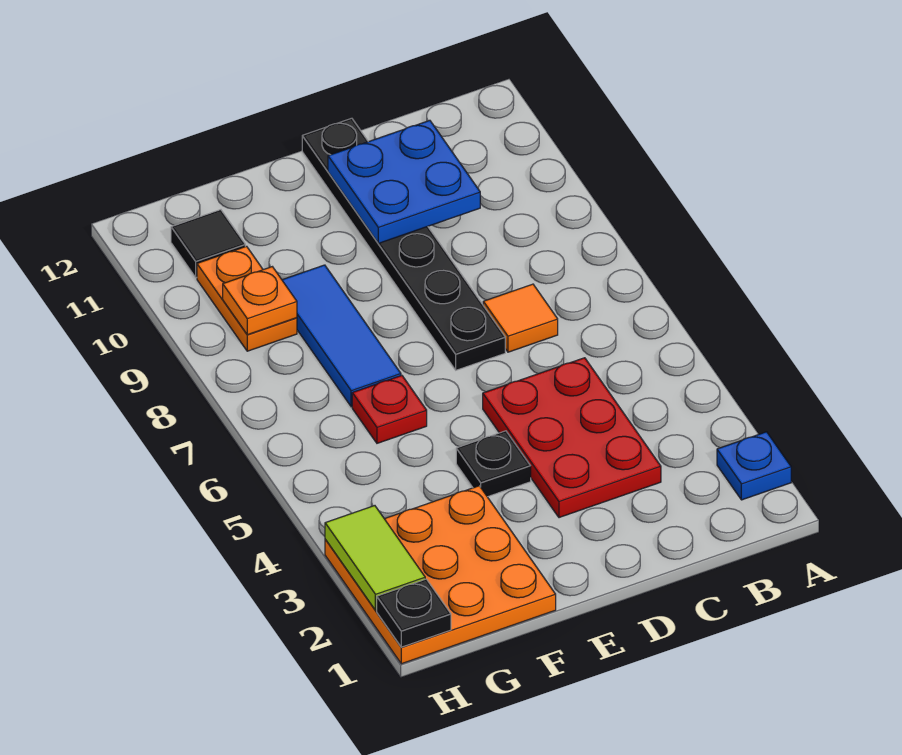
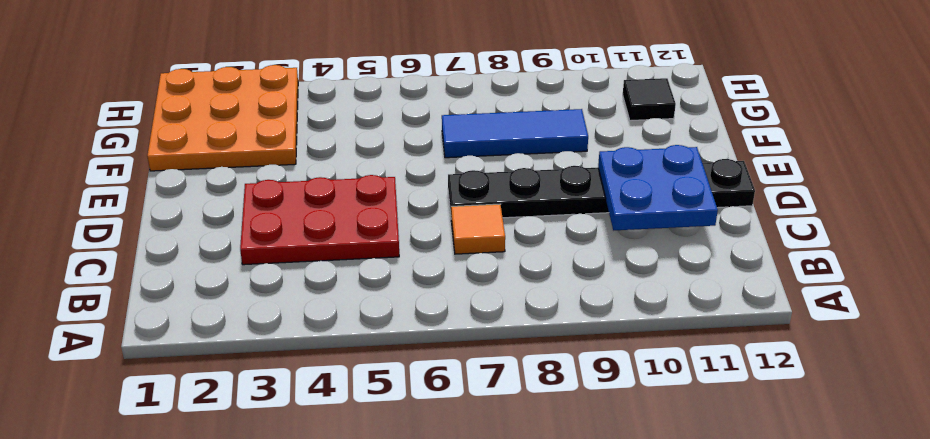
none -> blue plate A2 level 1
none -> black plate E4 level 1
none -> red plate F6 level 1

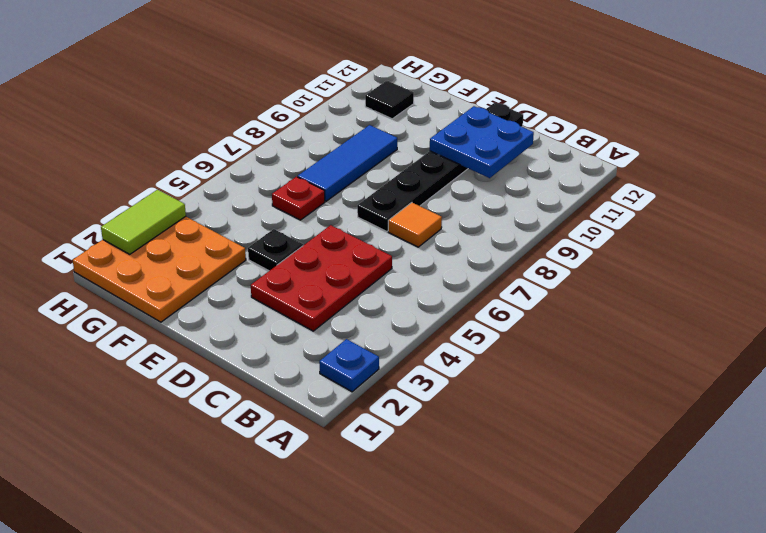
none -> orange plate G9:G10 level 1
none -> orange plate G9 level 2
none -> black plate H1 level 2

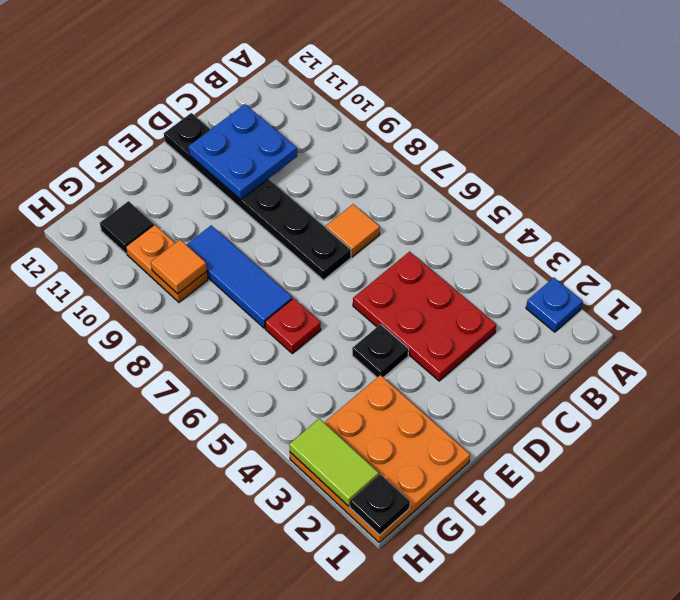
orange tile G9 level 2 -> orange plate G9 level 2

